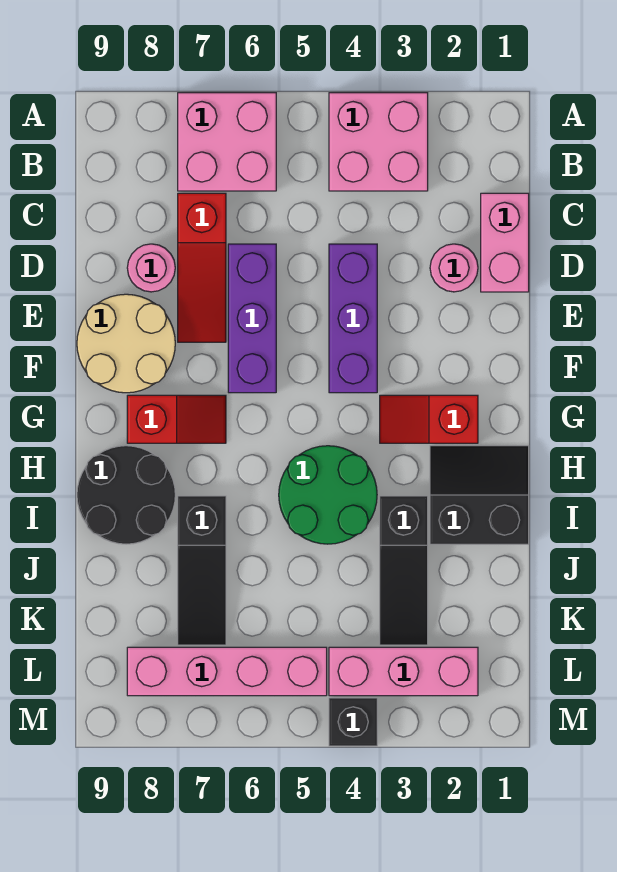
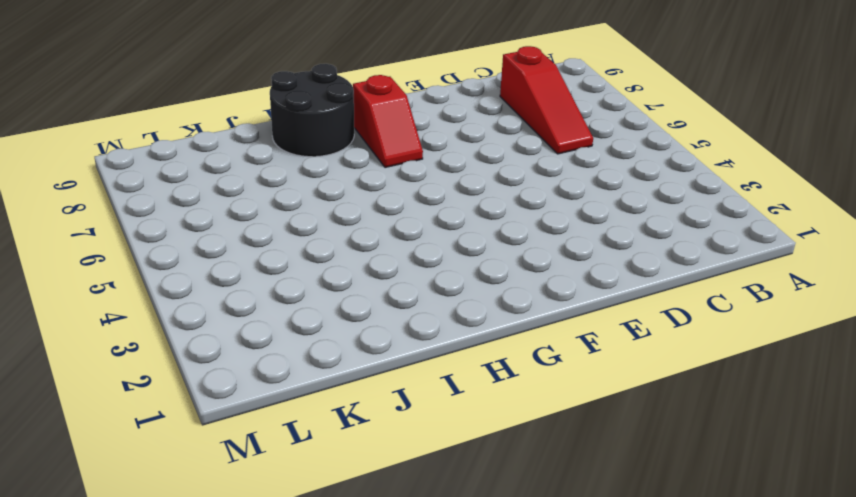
red slope C6:C8 level 1 top 8 -> red slope C7:E7 level 1 top C
none -> pink brick A3:B4 level 1
none -> pink brick A6:B7 level 1
none -> pink brick C1:D1 level 1

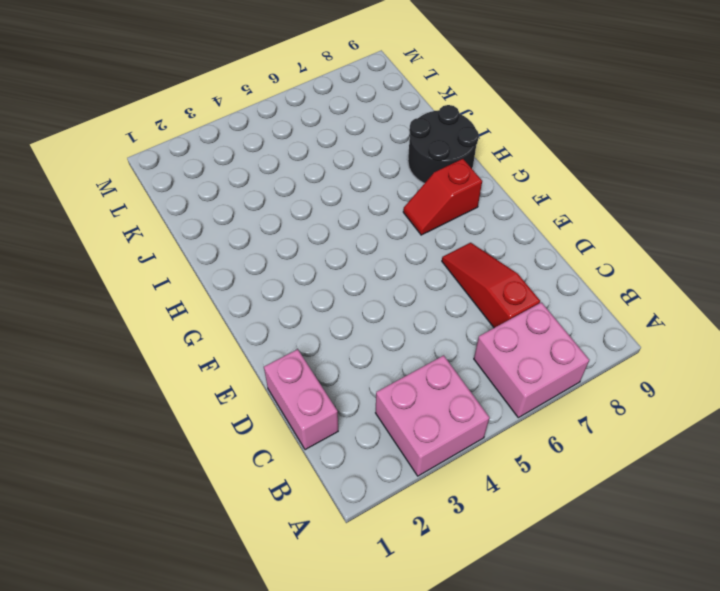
none -> pink round brick D2 level 1
none -> purple brick D4:F4 level 1
none -> purple brick D6:F6 level 1

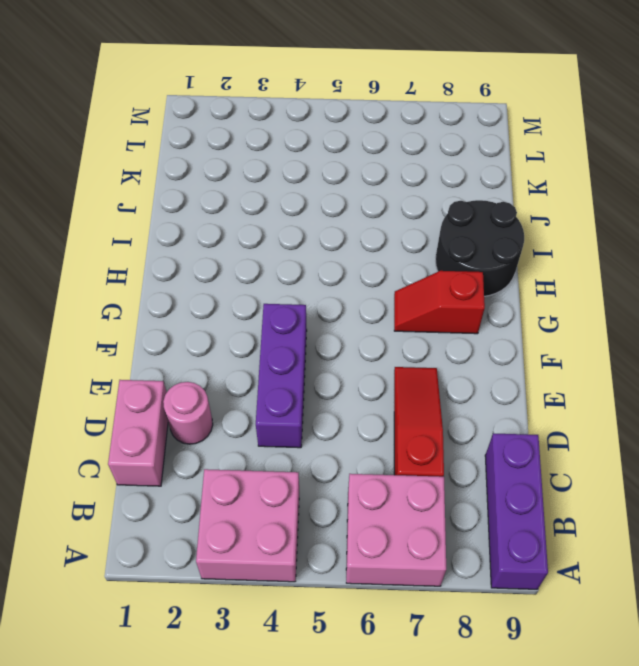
purple brick A9:C9 level 1 -> purple brick D6:F6 level 1
none -> pink round brick D8 level 1
none -> tan round brick E8:F9 level 1
none -> red slope G2:G3 level 1 top 2

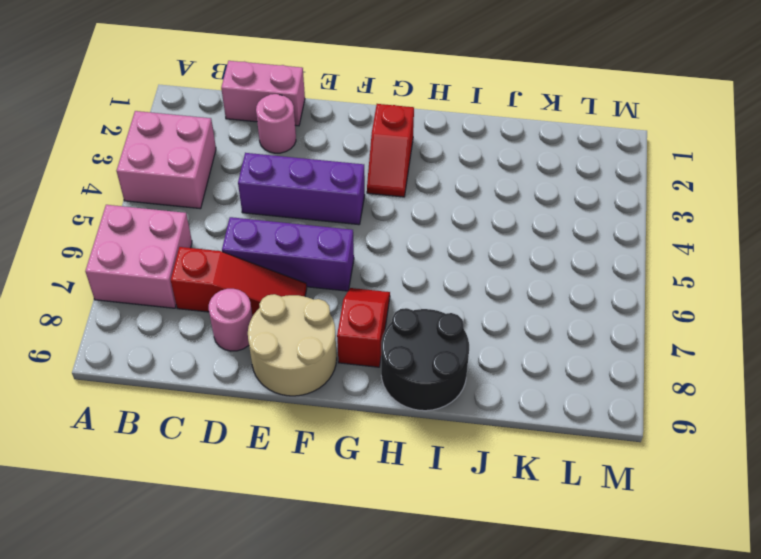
none -> black slope H1:I2 level 1 top I
none -> green round brick H4:I5 level 1
none -> black slope I3:K3 level 1 top I

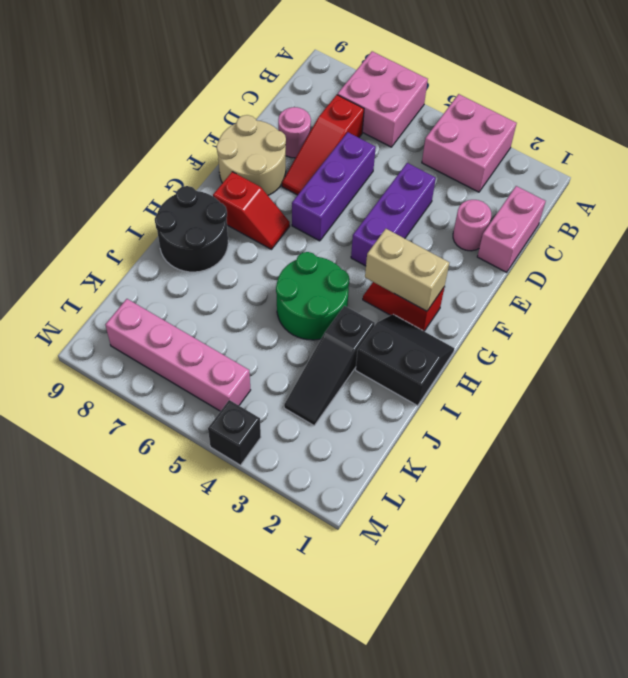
tan brick G2:G3 level 2 -> none
none -> black slope I7:K7 level 1 top I
none -> pink brick L2:L4 level 1

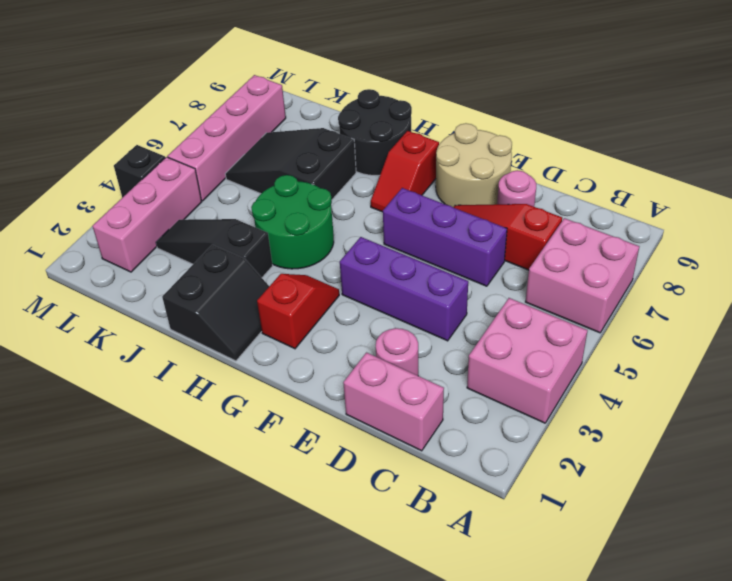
black slope I6:K7 level 1 top I -> black slope I7:K7 level 1 top I

